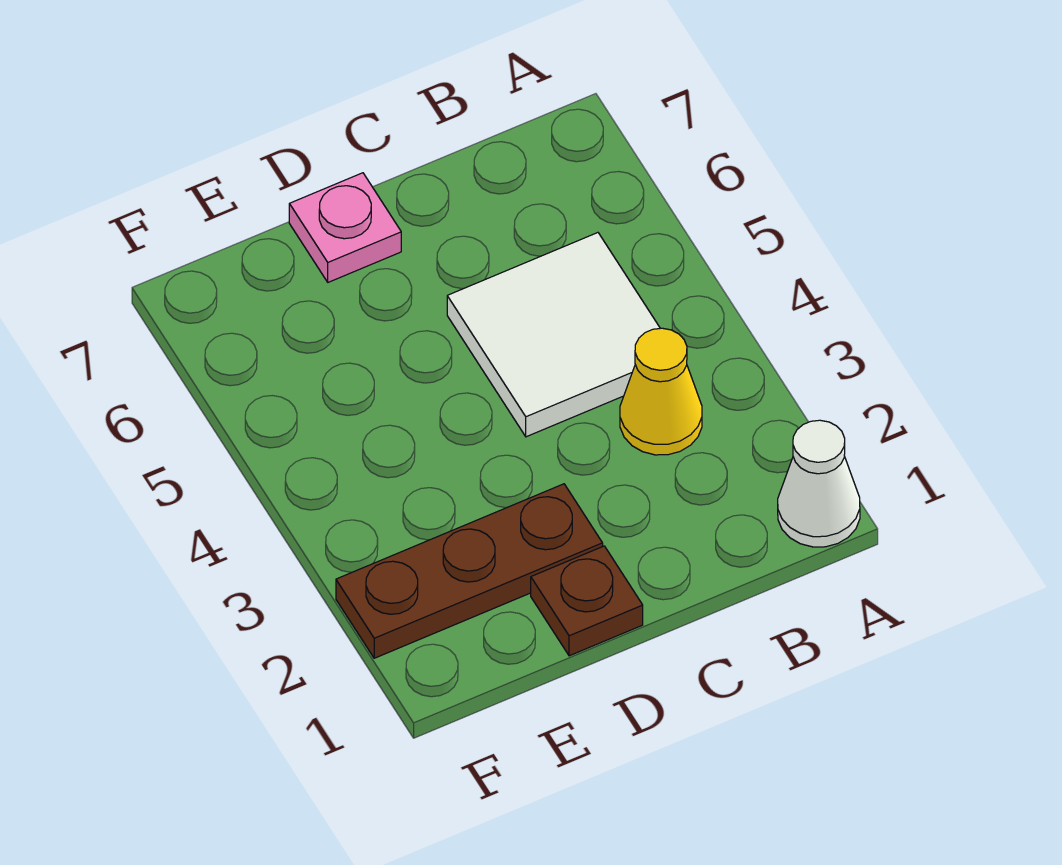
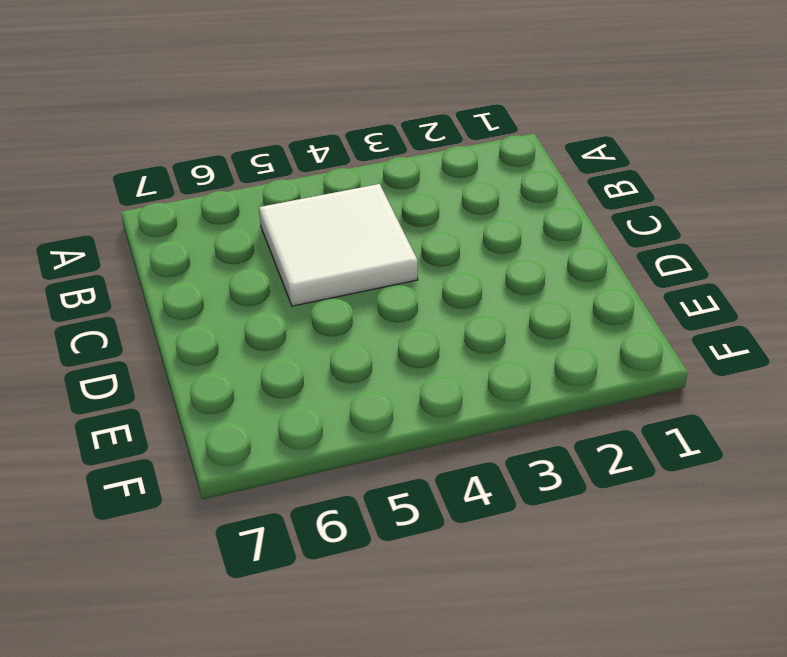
none -> white cone A1 level 1
none -> yellow cone B3 level 1

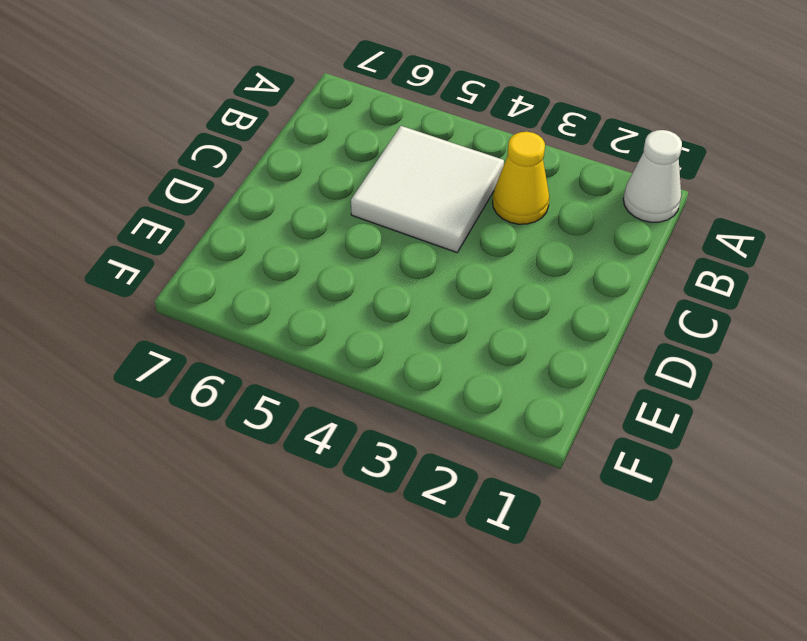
none -> brown plate D1 level 1
none -> brown plate D2:F2 level 1

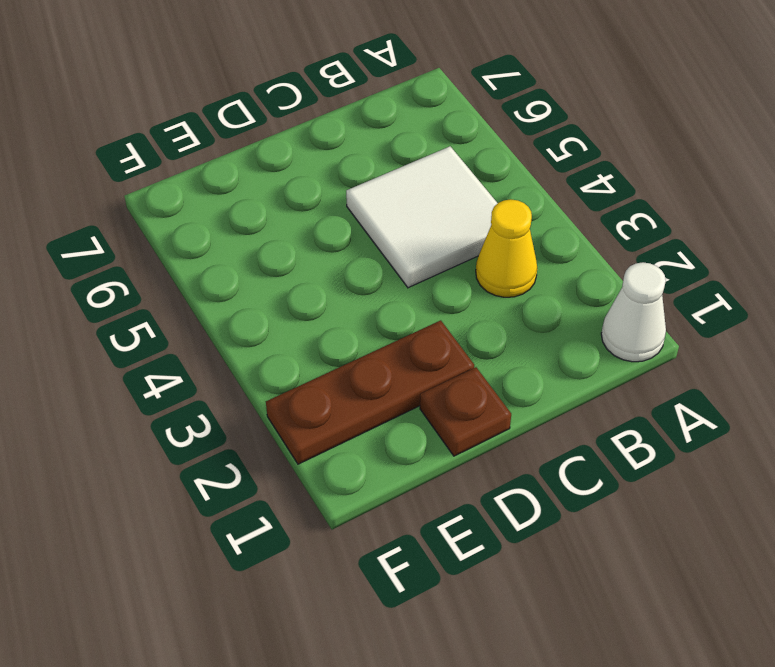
none -> pink plate D7 level 1

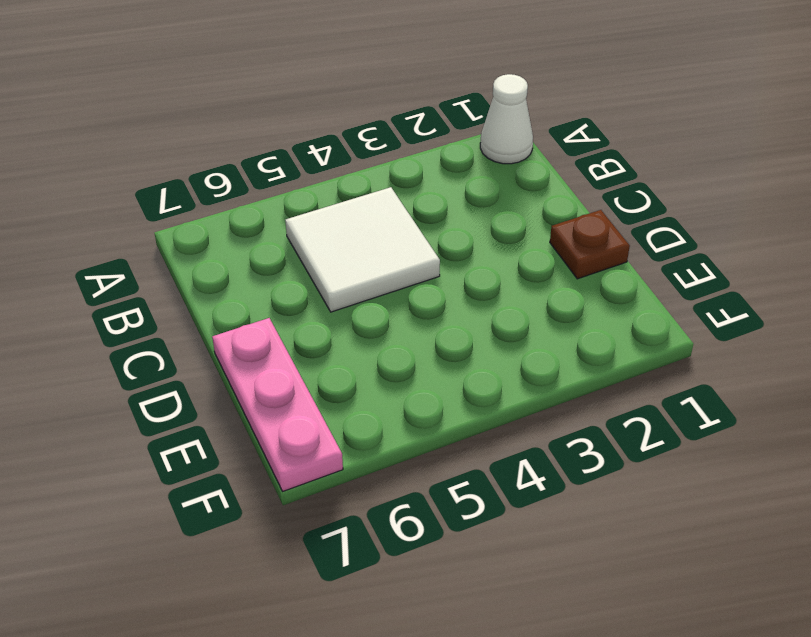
pink plate D7:F7 level 1 -> pink plate D7 level 1
none -> yellow cone B3 level 1
none -> brown plate D2:F2 level 1

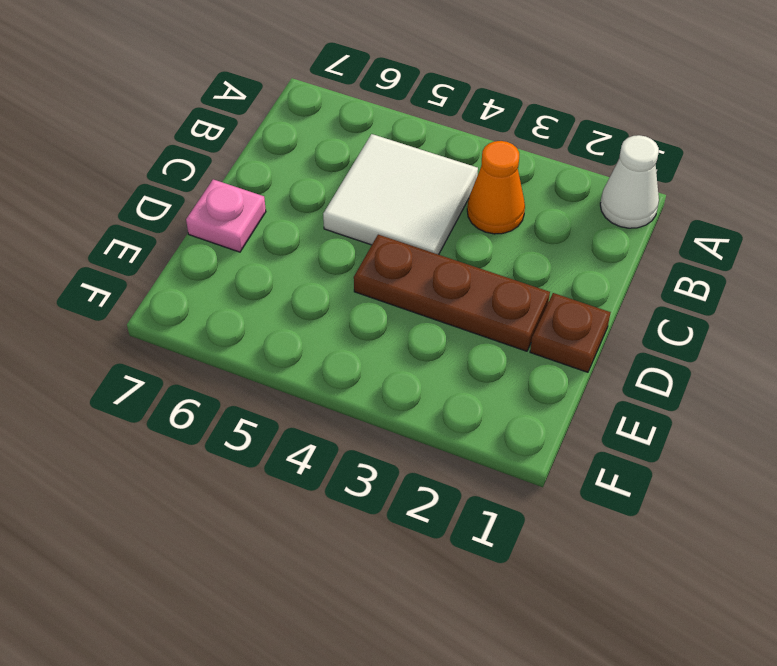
orange cone B3 level 1 -> yellow cone B3 level 1
brown plate D2:D4 level 1 -> brown plate D2:F2 level 1

